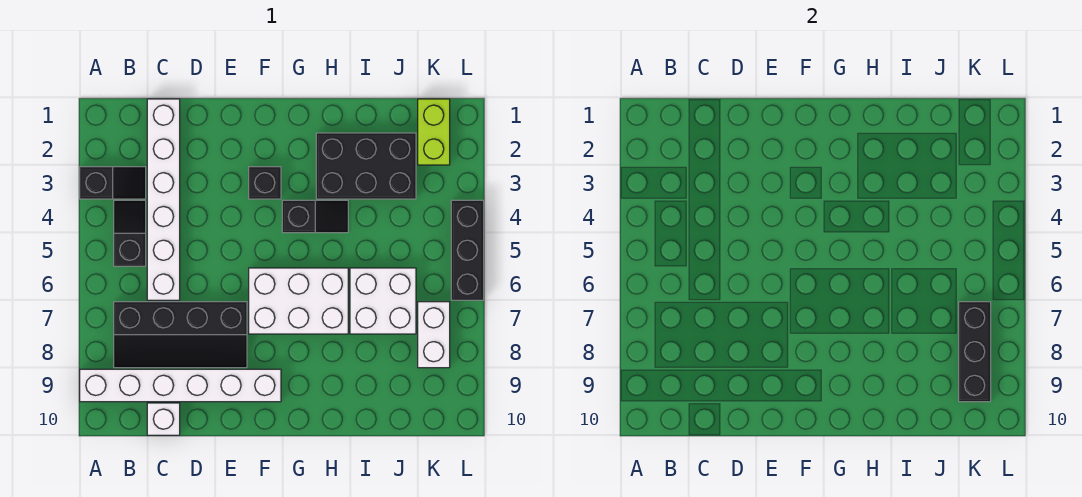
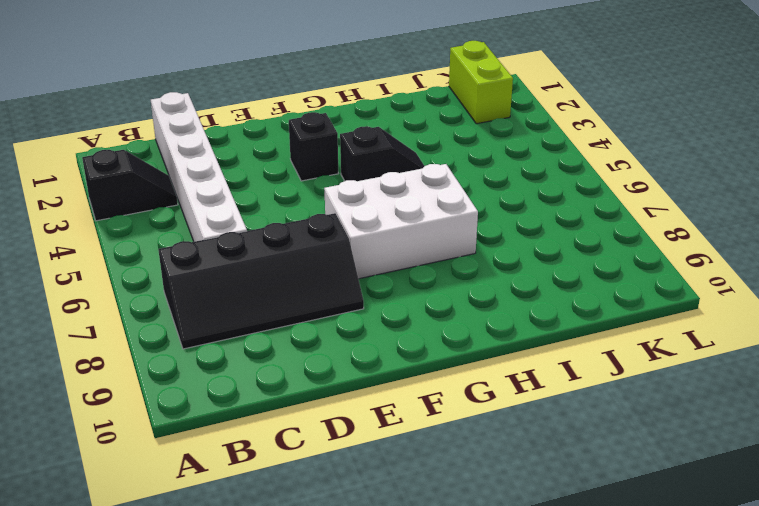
none -> white brick A9:F9 level 1
none -> black slope B4:B5 level 1 top 5
none -> white brick C10 level 1

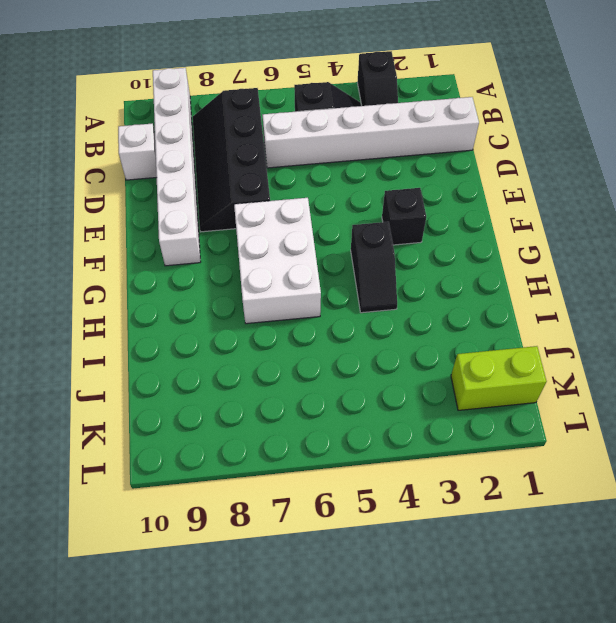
none -> black brick H2:J3 level 1
none -> white brick I6:J7 level 1
none -> white brick K7:K8 level 1

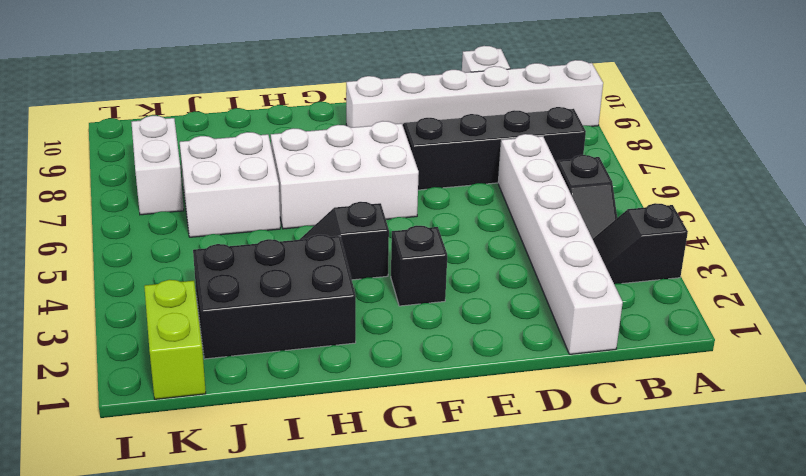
none -> black brick L4:L6 level 1
none -> black brick K7:K9 level 2

